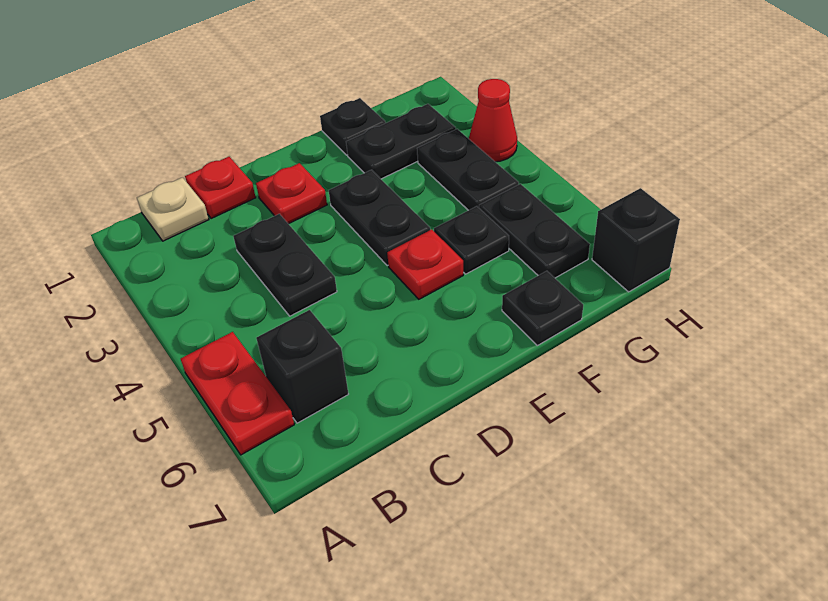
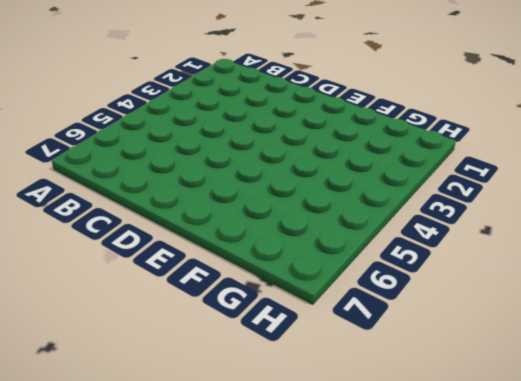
none -> red plate A5:A6 level 1
none -> tan plate B1 level 1
none -> black brick B6 level 1

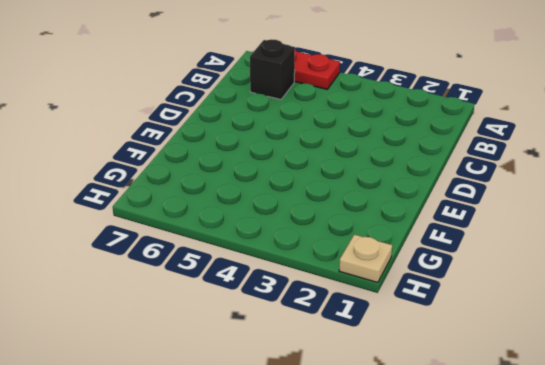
tan plate H1 level 1 -> tan plate B1 level 1
none -> red plate C1 level 1
none -> black plate C3:C4 level 1
none -> red plate D2 level 1

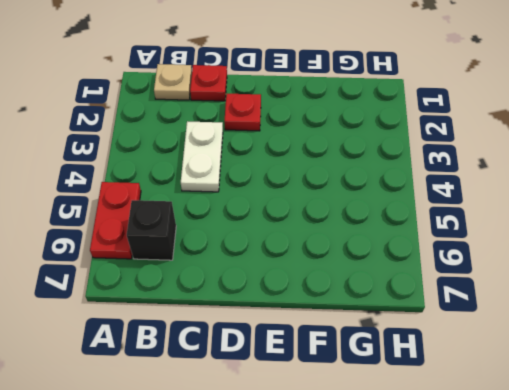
white plate C3:C4 level 1 -> black plate C3:C4 level 1
none -> black plate E3:E4 level 1
none -> red plate E5 level 1
none -> black plate F1 level 1

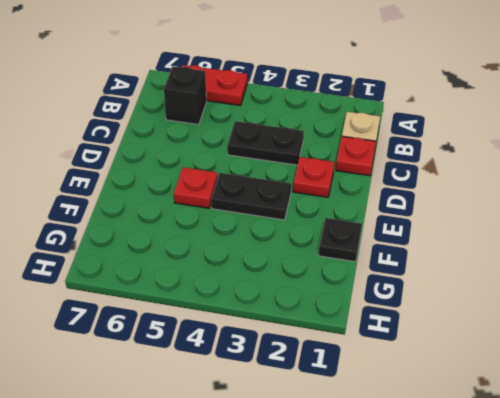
none -> black plate F2:G2 level 1
none -> black plate F5 level 1
none -> black plate F7 level 1

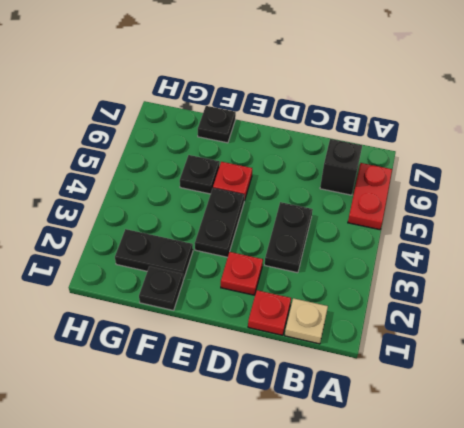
none -> black plate G3:G4 level 1
none -> black plate G5:G6 level 1
none -> red cone H3 level 1

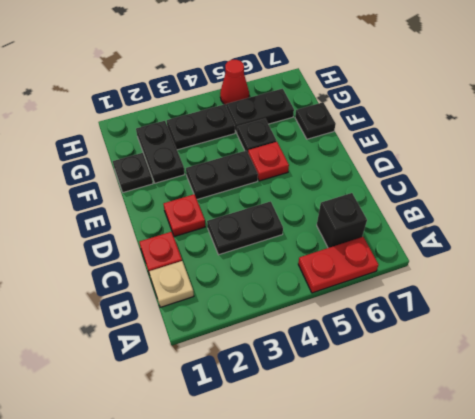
red cone H5 level 1 -> red cone H3 level 1
none -> black brick H7 level 1

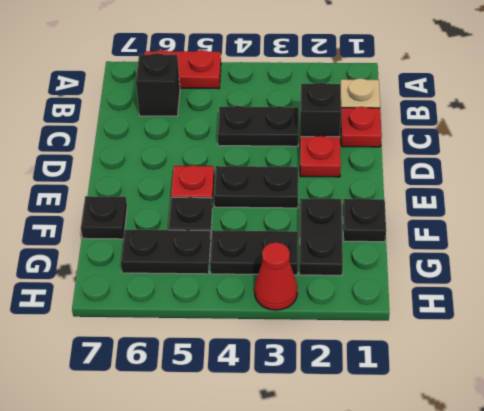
black brick C2 level 1 -> black brick H7 level 1

